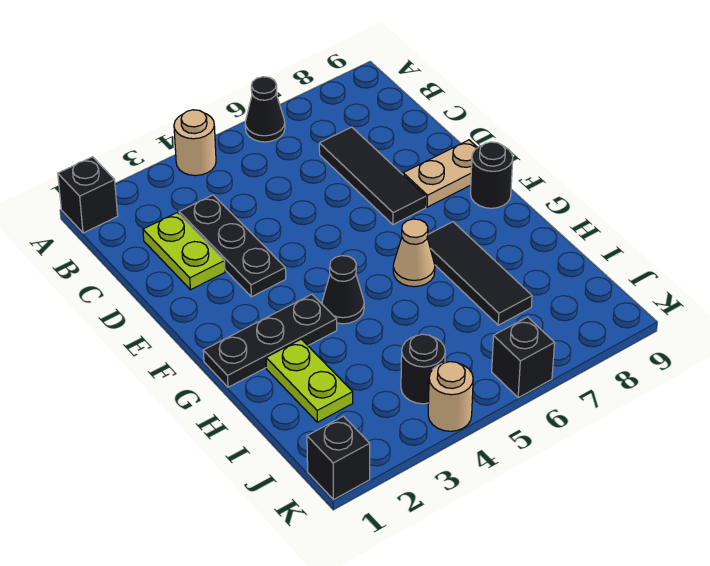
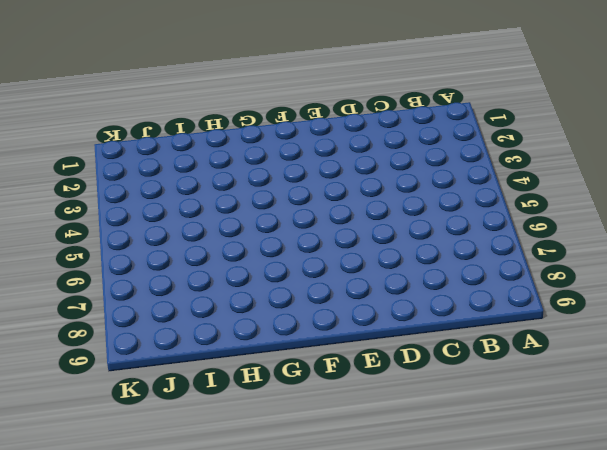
none -> black brick A1 level 1
none -> tan round brick A4 level 1
none -> black cone A6 level 1

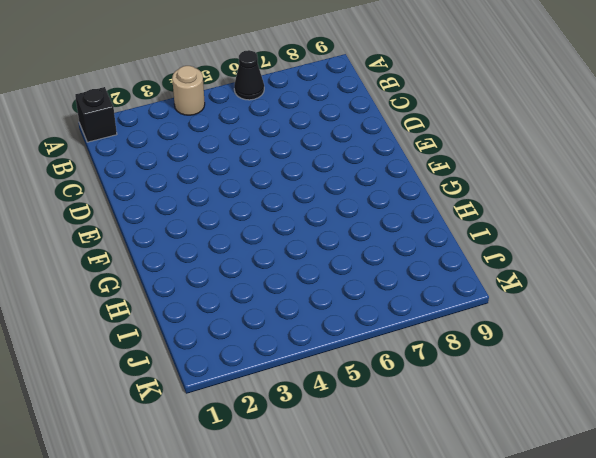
none -> lime plate C2:D2 level 1
none -> black plate C3:E3 level 1
none -> black tile C7:E7 level 1

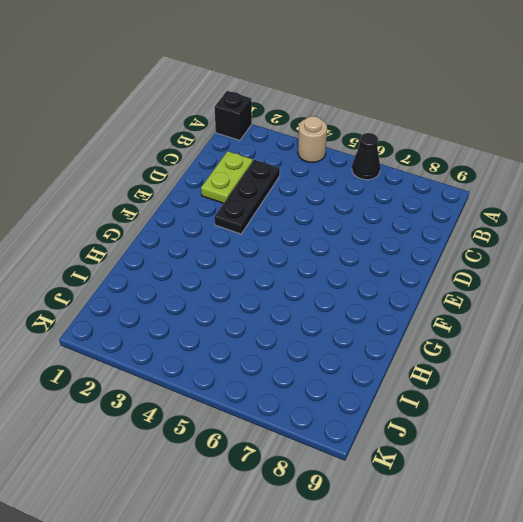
none -> black tile C7:E7 level 1
none -> tan plate E8:E9 level 1
none -> black round brick F9 level 1

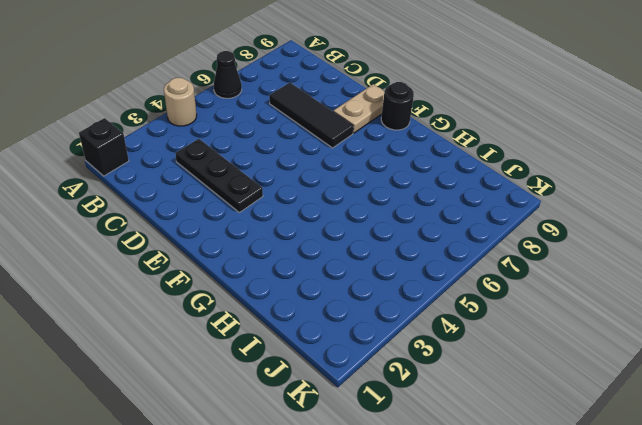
none -> lime plate C2:D2 level 1
none -> black plate G1:G3 level 1
none -> black cone G4 level 1

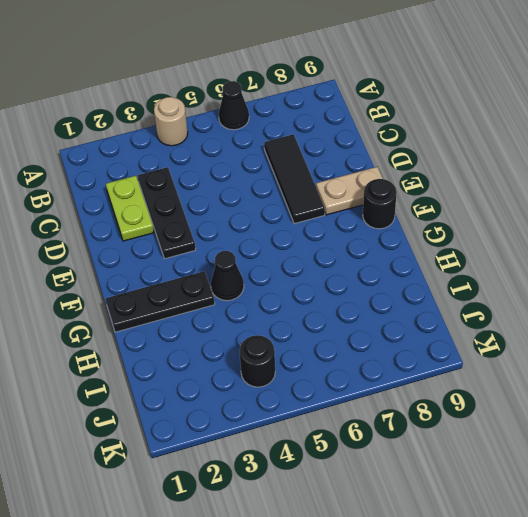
none -> black brick A1 level 1
none -> tan cone G6 level 1
none -> black tile G7:I7 level 1

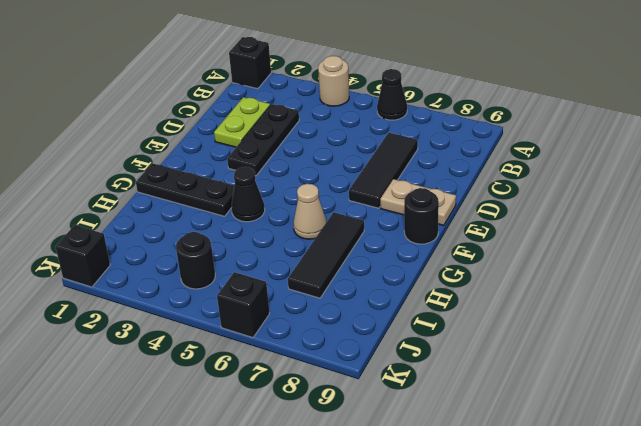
none -> lime plate H2:I2 level 1
none -> tan round brick K4 level 1

